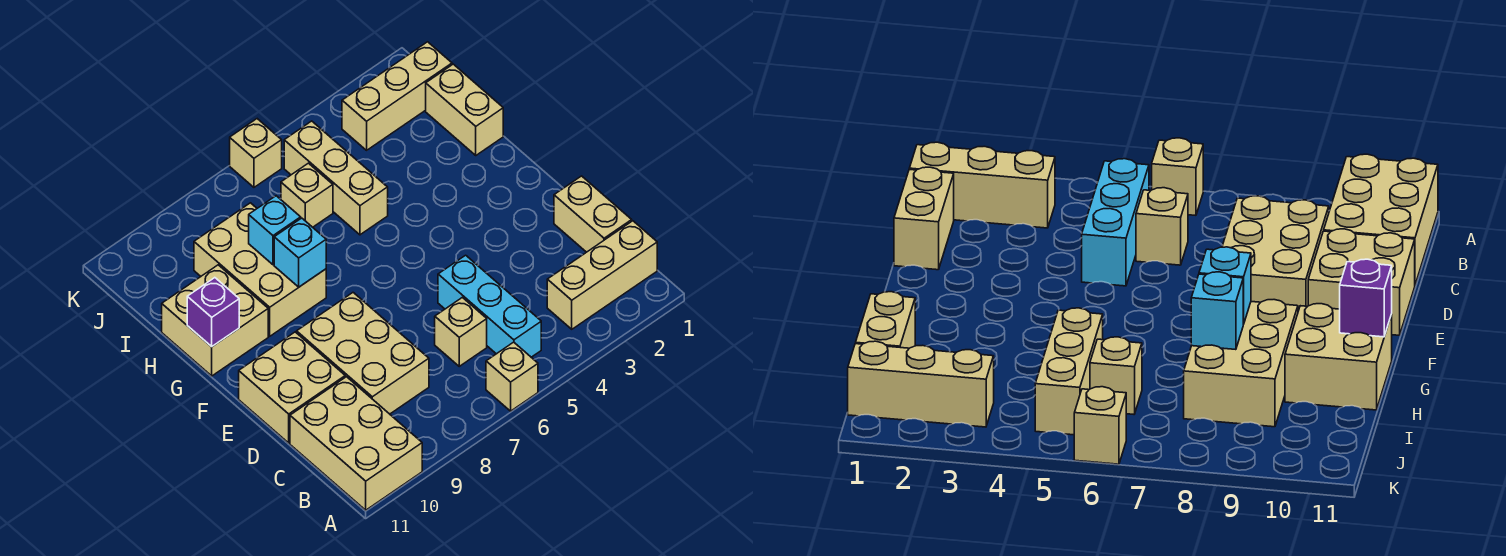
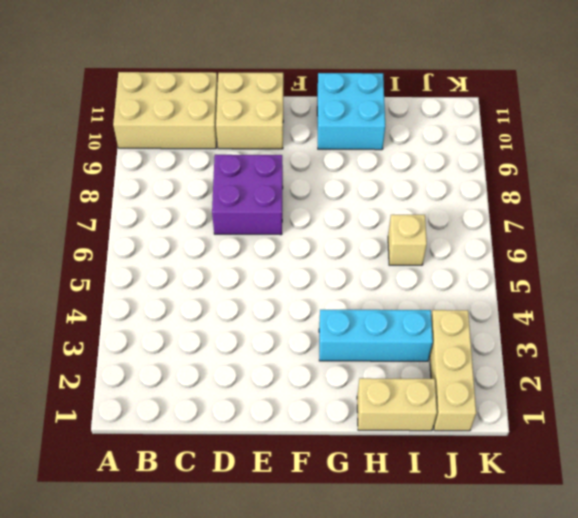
purple brick D7:E8 level 1 -> tan brick C8:E9 level 1
cyan brick G3:I3 level 1 -> cyan brick B5:D5 level 1
cyan brick G10:H11 level 1 -> tan brick G10:H11 level 1
none -> tan brick A6 level 1
none -> tan brick B1:B3 level 1
none -> tan brick C1:D1 level 1

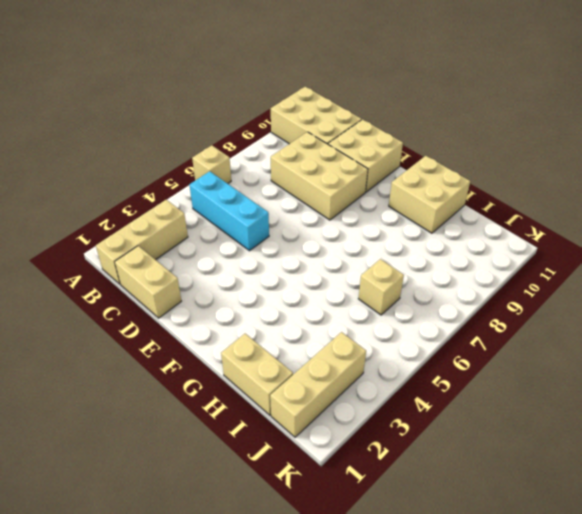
none -> tan brick C6 level 1
none -> tan brick G8:I9 level 1
none -> tan brick H5:J5 level 1

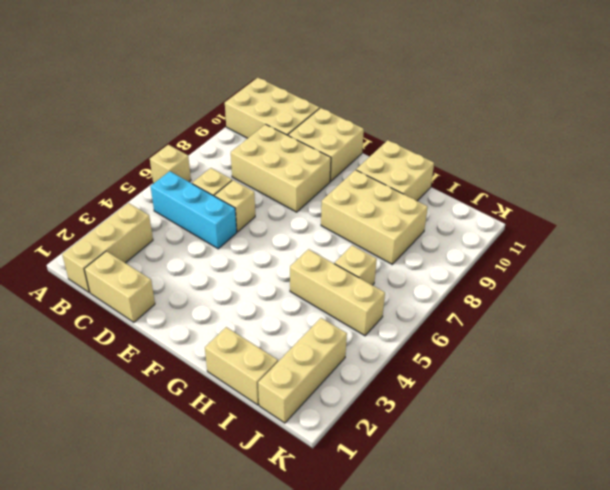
tan brick D6 level 1 -> tan brick K6 level 1
none -> cyan brick G8 level 2
none -> purple brick G11 level 2
none -> cyan brick H8 level 2

